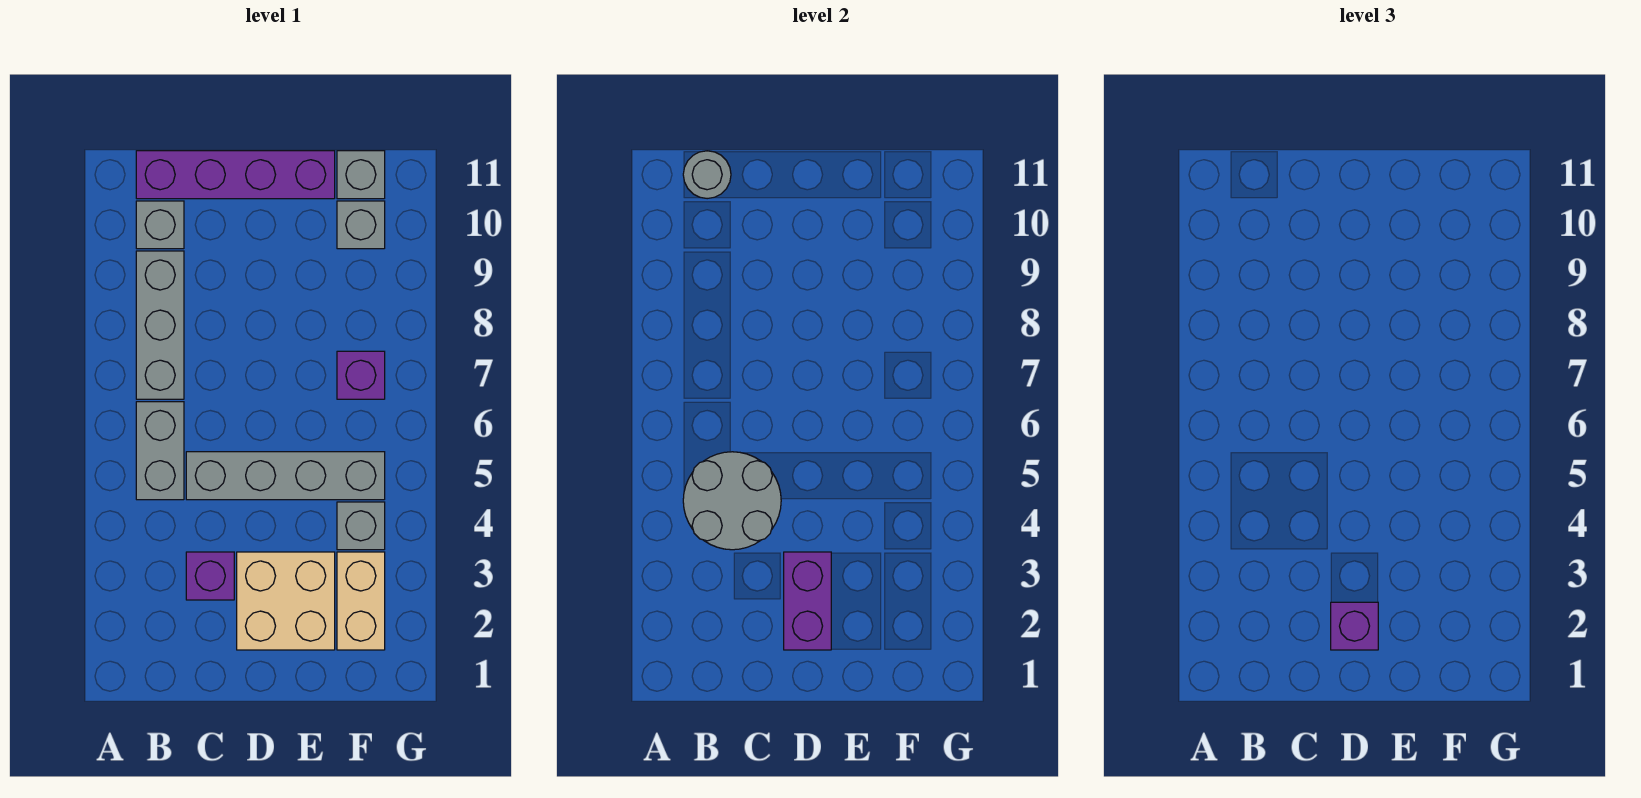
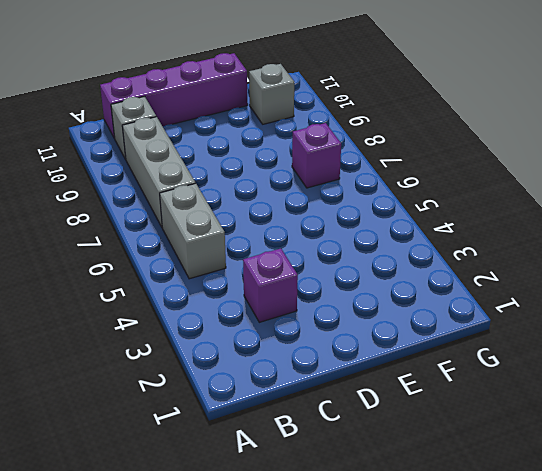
none -> grey brick C5:F5 level 1
none -> tan brick D2:E3 level 1
none -> tan brick F2:F3 level 1

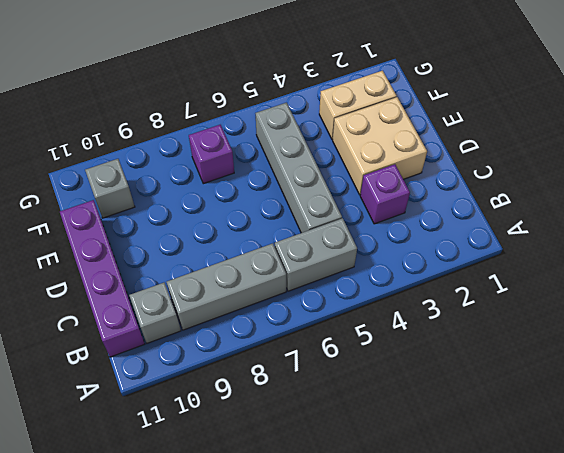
none -> grey brick F4 level 1
none -> grey brick F11 level 1
none -> grey round brick B4:C5 level 2

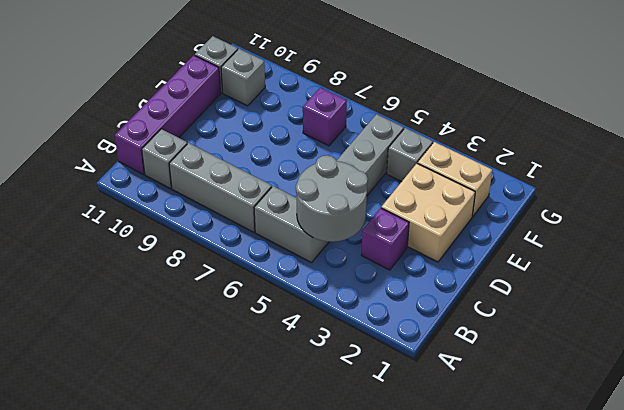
none -> grey round brick B11 level 2
none -> purple brick D2:D3 level 2
none -> purple brick D2 level 3

